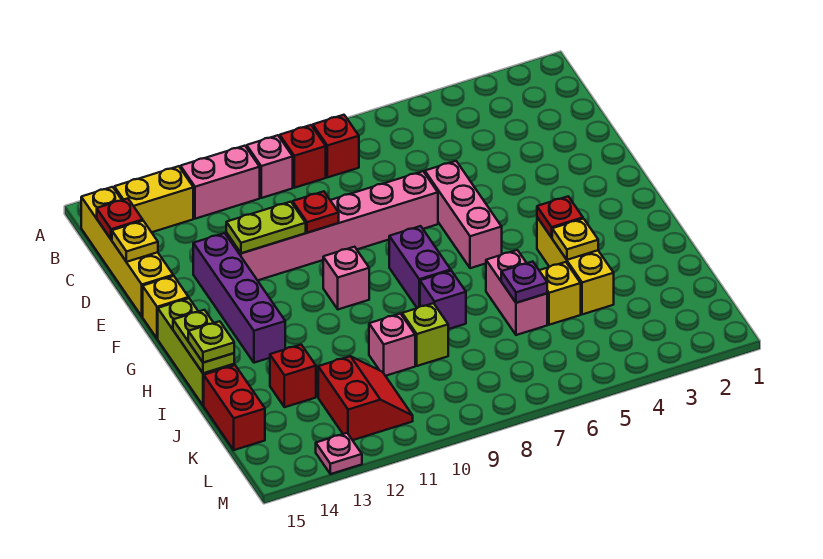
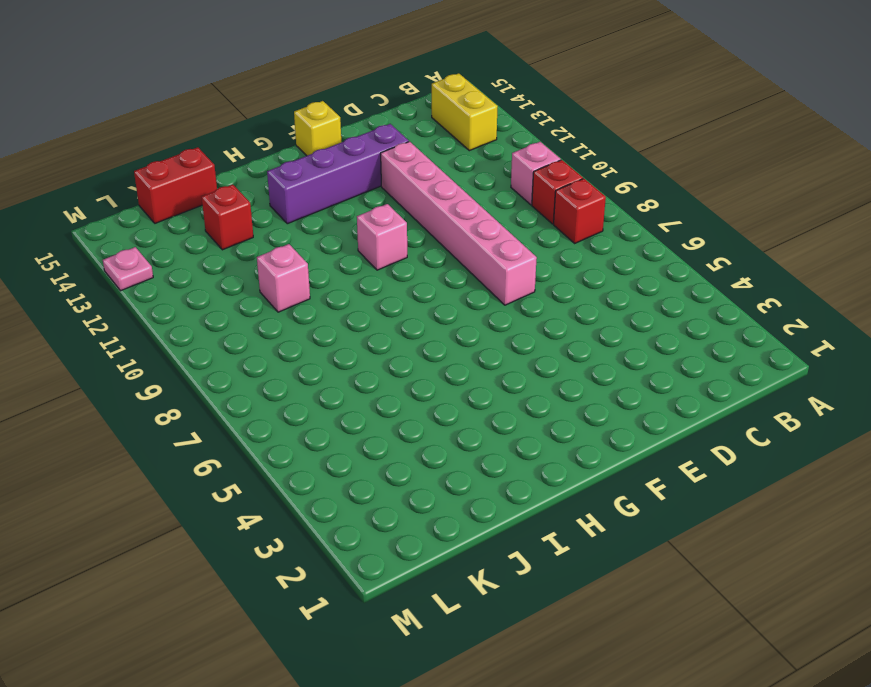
none -> pink brick B11:B12 level 1
none -> yellow brick B15:E15 level 1
none -> pink brick E6:G6 level 1
none -> purple brick G8:H8 level 1

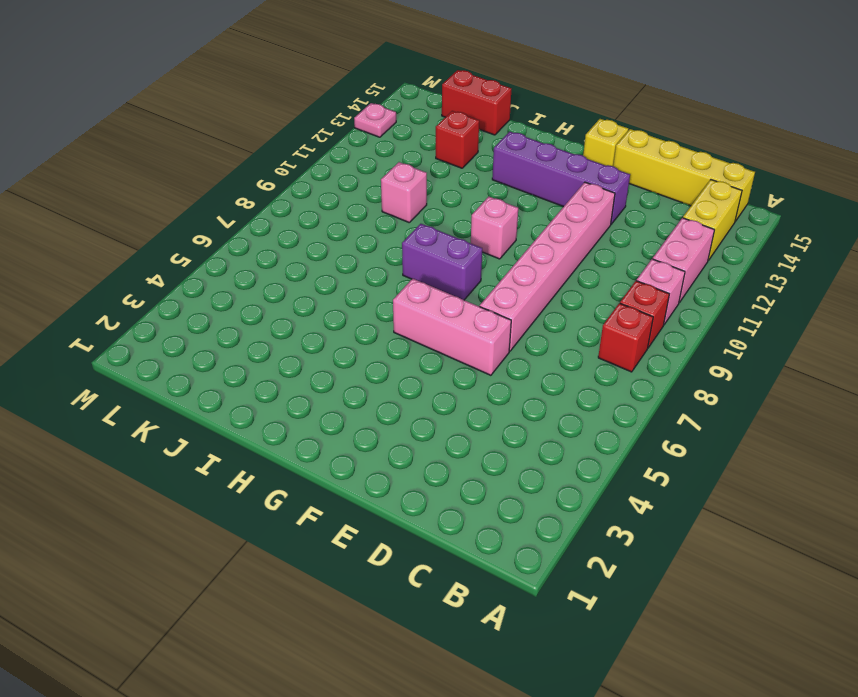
none -> lime brick G15:I15 level 1
none -> yellow brick H4:J4 level 1
none -> pink brick I6:J6 level 1
none -> purple brick I8 level 1

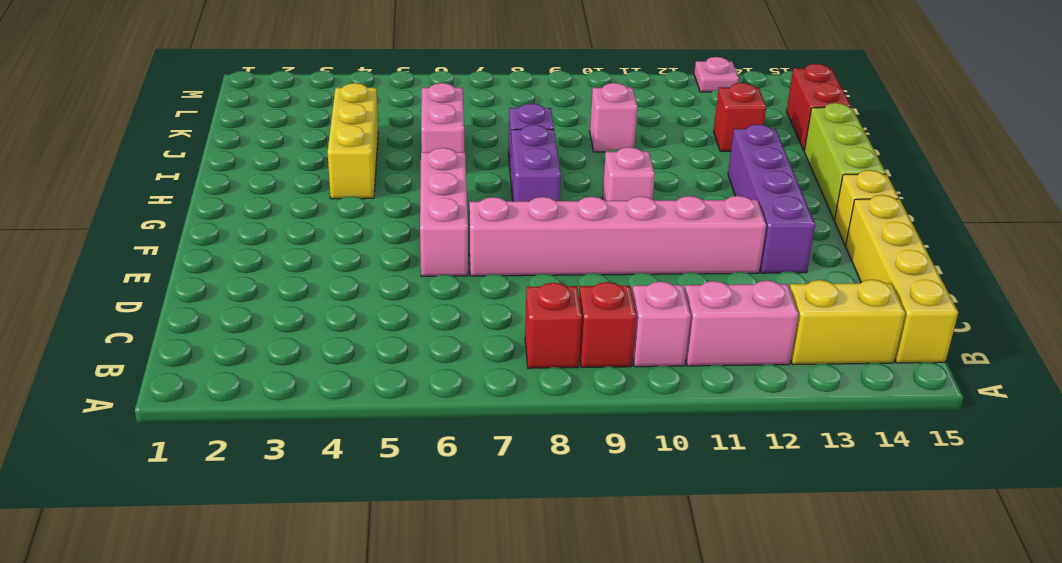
none -> yellow brick J5 level 1
none -> lime brick J9 level 1
none -> red slope K11:L12 level 1 top 12
none -> red plate C15 level 2

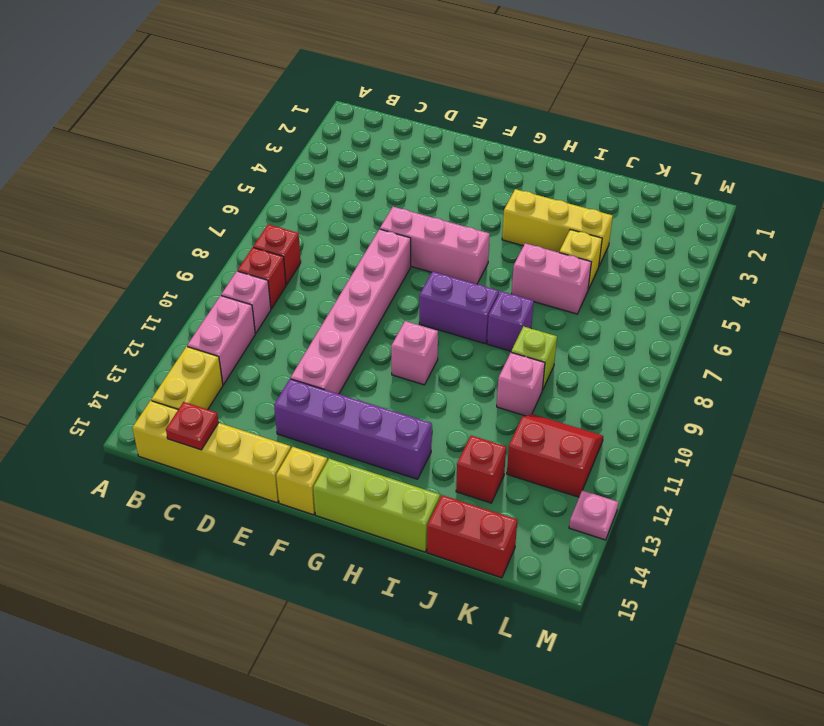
none -> yellow plate D15 level 2
none -> red plate E10 level 2
none -> lime plate E11:E12 level 2
none -> red plate H4 level 2

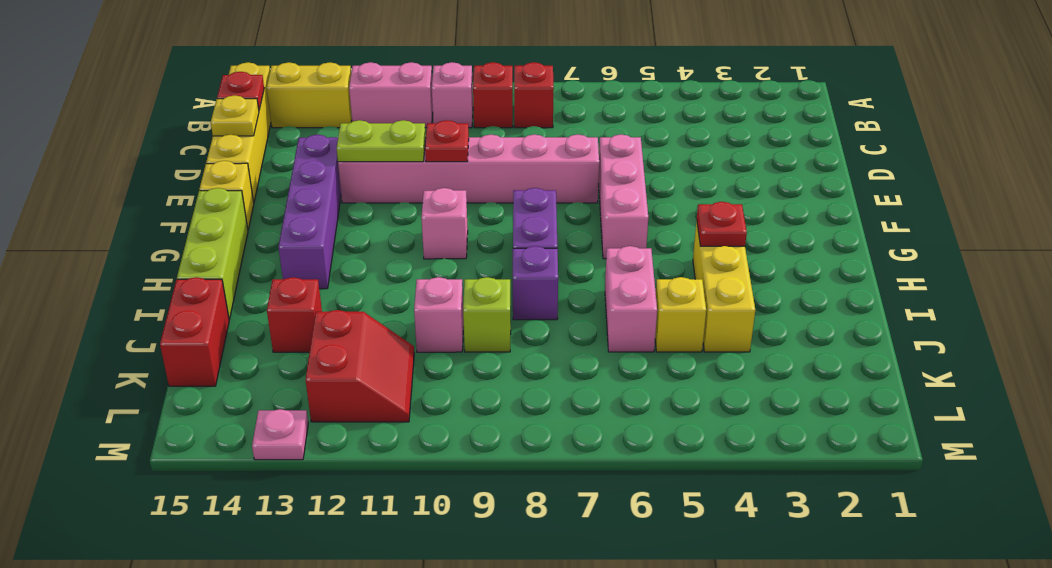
none -> lime plate H15:I15 level 2
none -> yellow plate I4 level 2
none -> purple plate J6 level 2
none -> lime plate I15 level 3

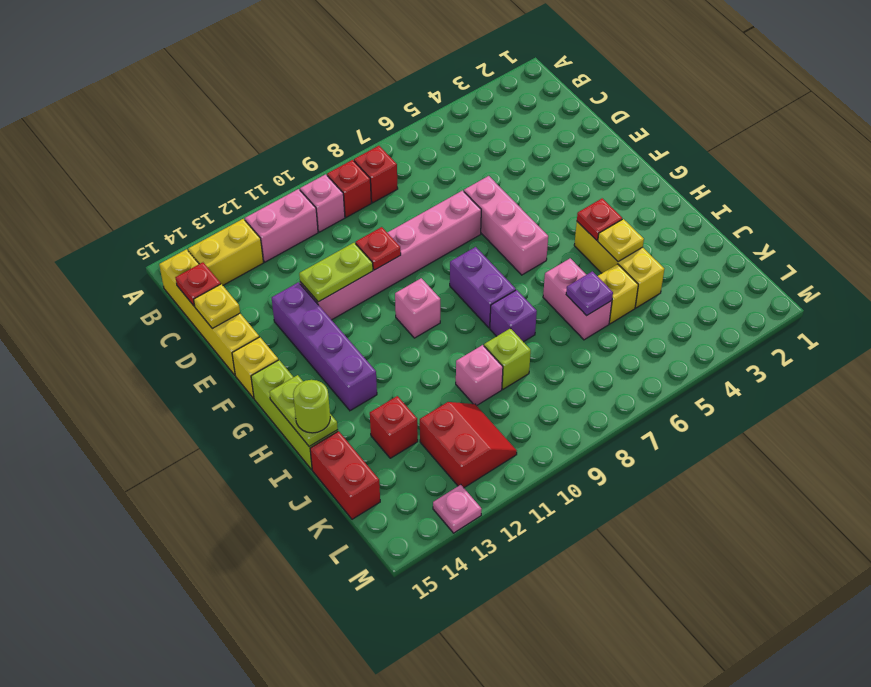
lime round brick I15 level 3 -> lime plate I15 level 3

